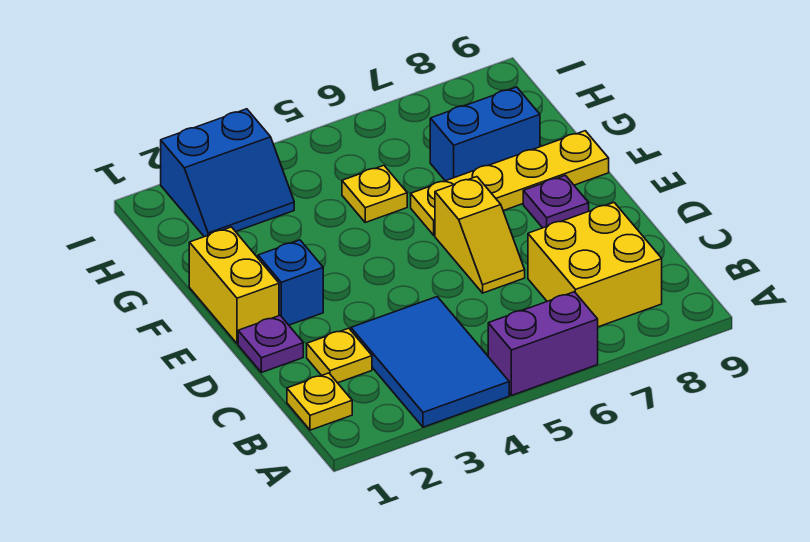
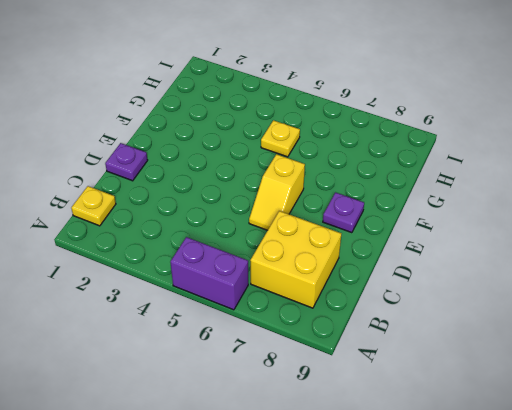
none -> blue tile A3:C4 level 1
none -> yellow plate C2 level 1
none -> yellow brick E1:F1 level 1

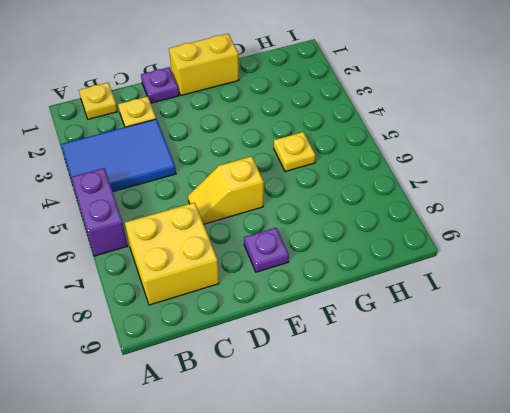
none -> blue brick E2 level 1
none -> yellow plate F6:F9 level 1
none -> blue brick G7:G8 level 1

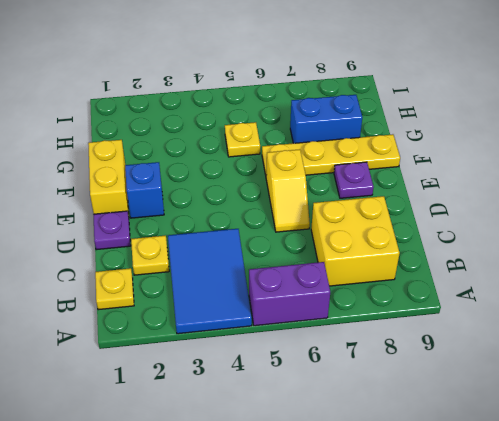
none -> blue slope H2:I3 level 1 top I

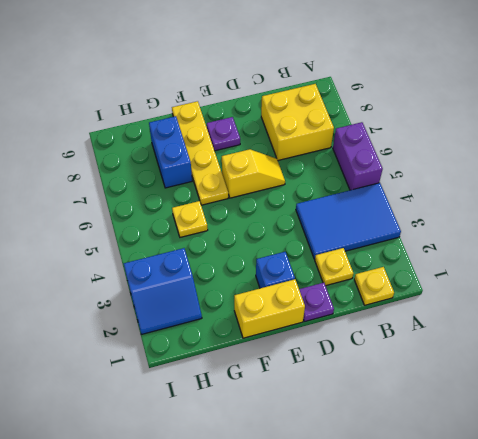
blue slope H2:I3 level 1 top 3 -> blue slope H2:I3 level 1 top I

